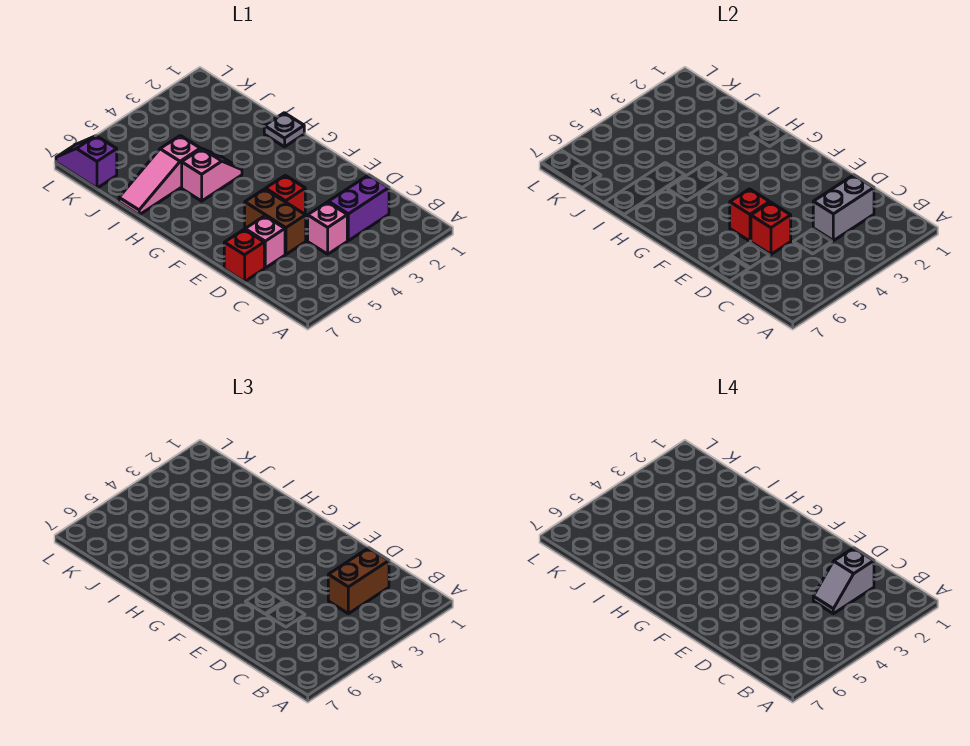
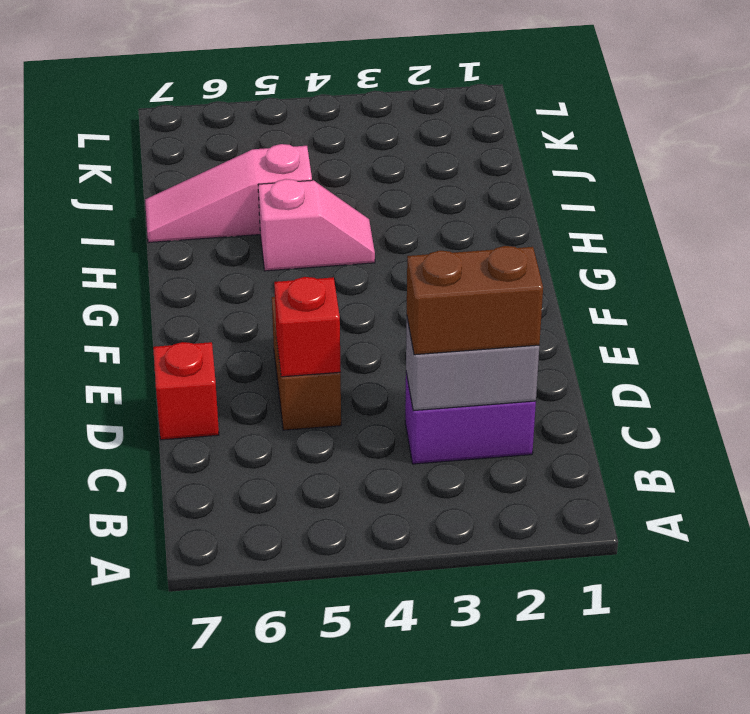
none -> pink brick C4 level 1
none -> pink brick D6 level 1
none -> red brick E4 level 1

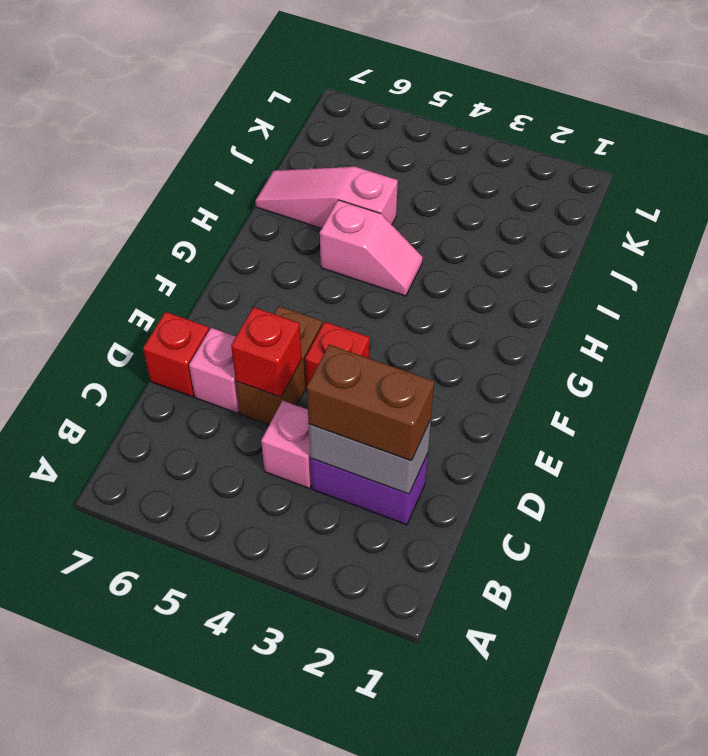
none -> grey plate H1 level 1
none -> purple slope K7:L7 level 1 top K
none -> red brick E5 level 2

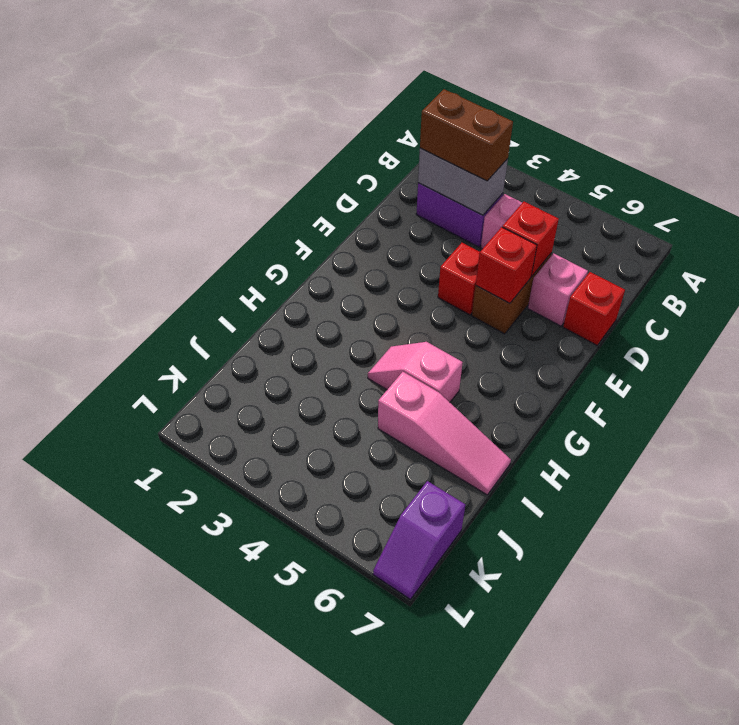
none -> grey plate H1 level 1
none -> grey slope C2:C3 level 4 top 2

